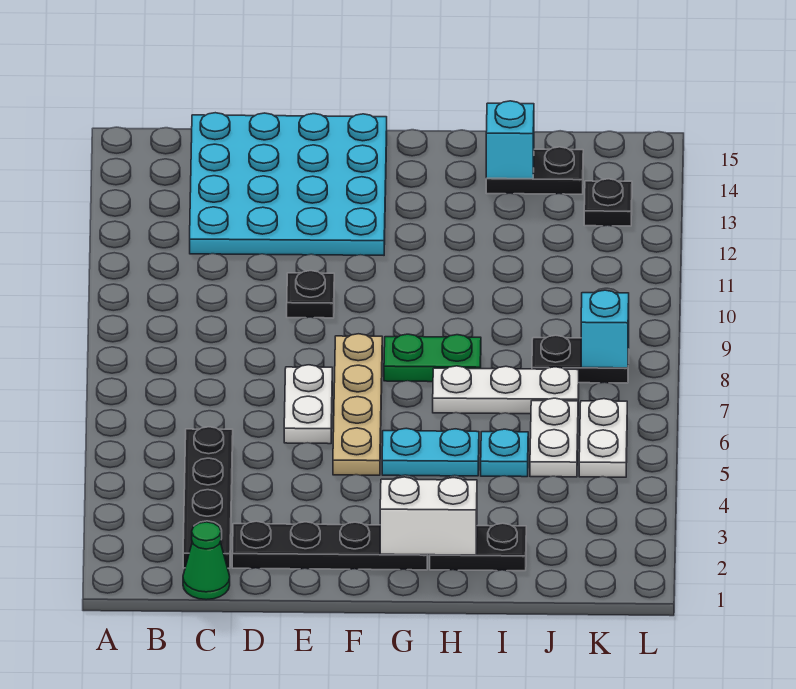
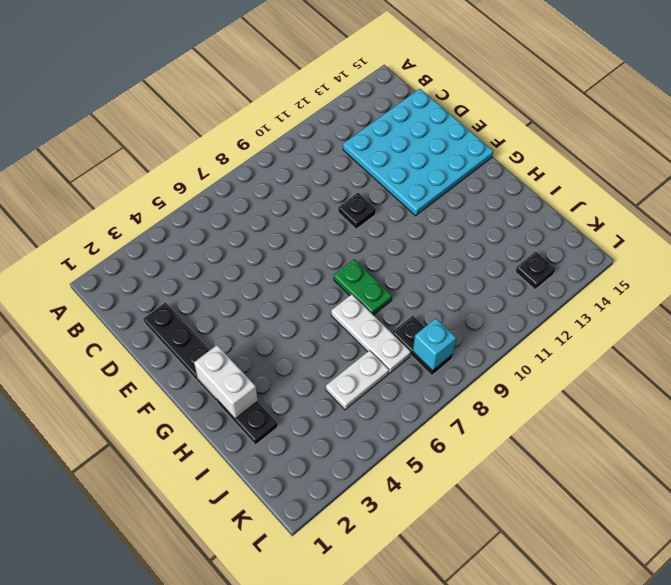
none -> green cone C1 level 1
none -> black plate C2:C5 level 1
none -> white plate E6:E7 level 1

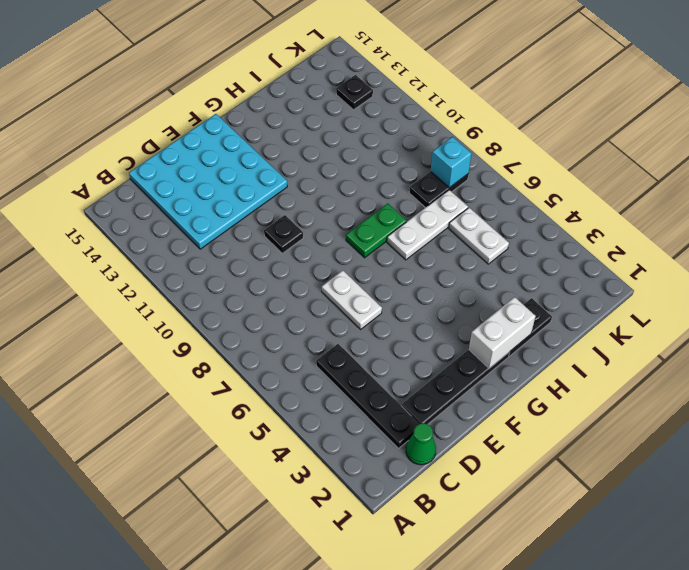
none -> tan plate F5:F8 level 1
none -> cyan plate G5:H5 level 1
none -> cyan plate I5 level 1

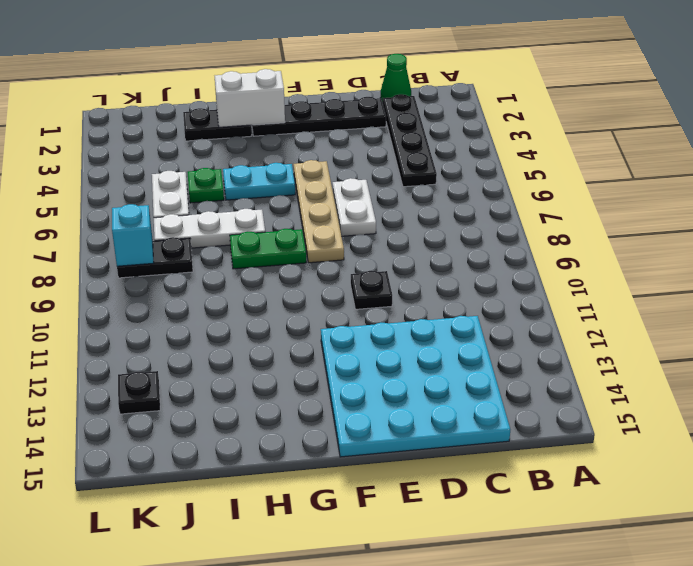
green plate I5 level 1 -> cyan plate I5 level 1
none -> black plate I14:J14 level 1
none -> white plate K5:K6 level 1
none -> cyan brick I14 level 2

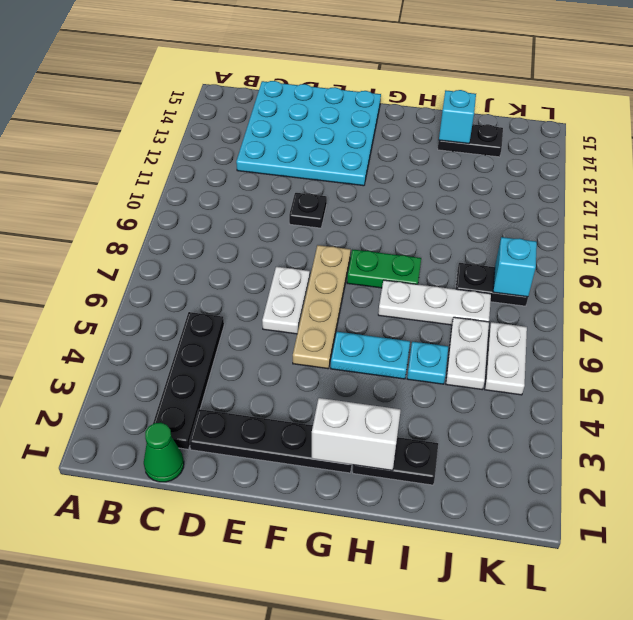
none -> black plate K13 level 1

